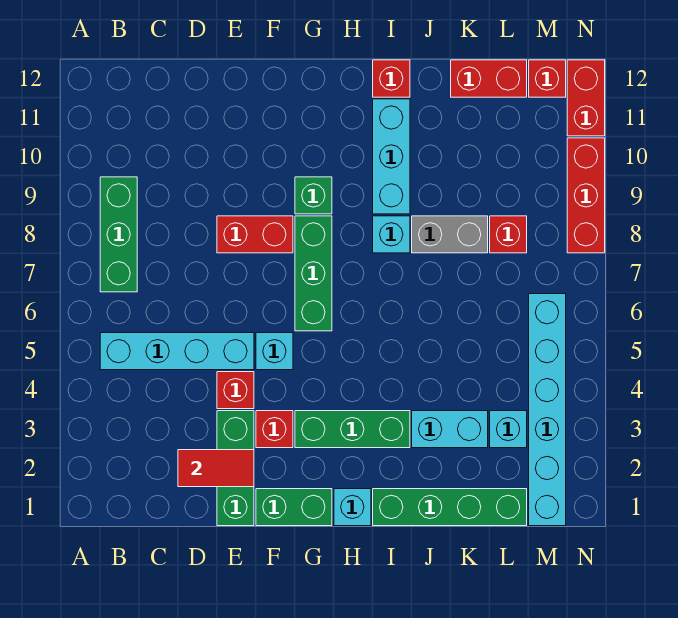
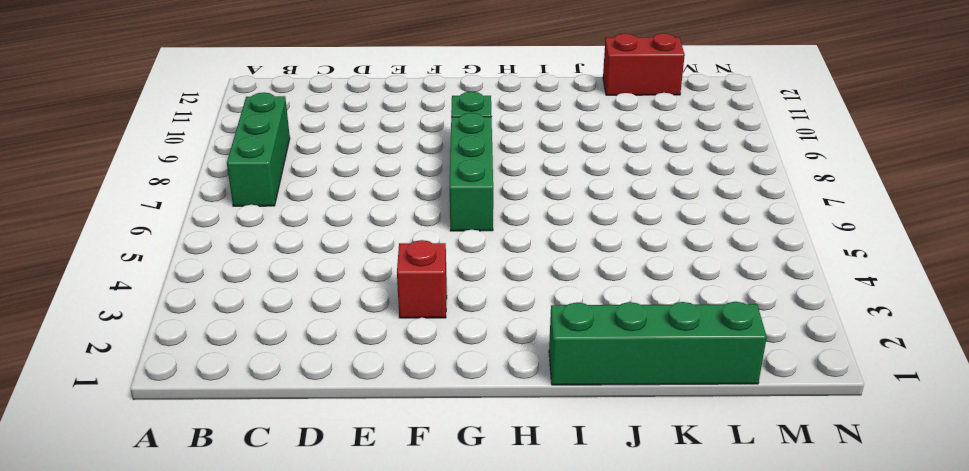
none -> cyan brick B5:E5 level 1
none -> green brick E1:E3 level 1
none -> red brick E4 level 1

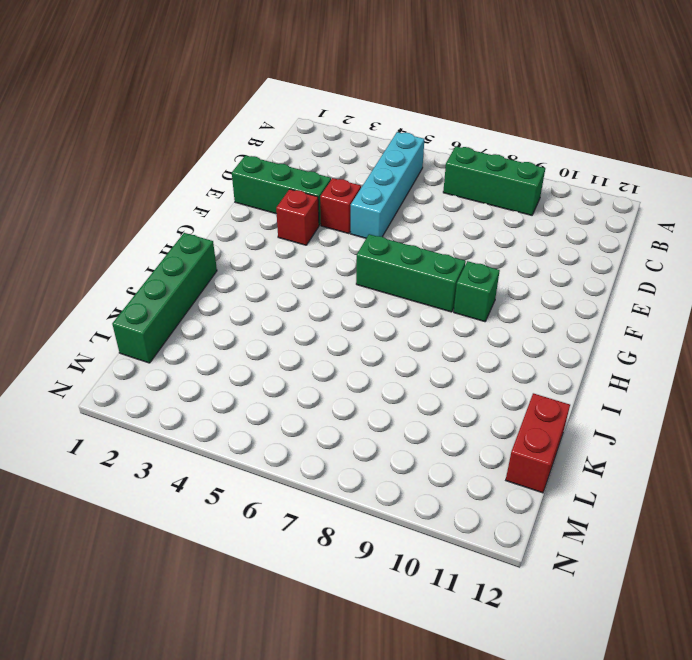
none -> red brick E8:F8 level 1
none -> green brick F1:G1 level 1
none -> cyan brick F5 level 1

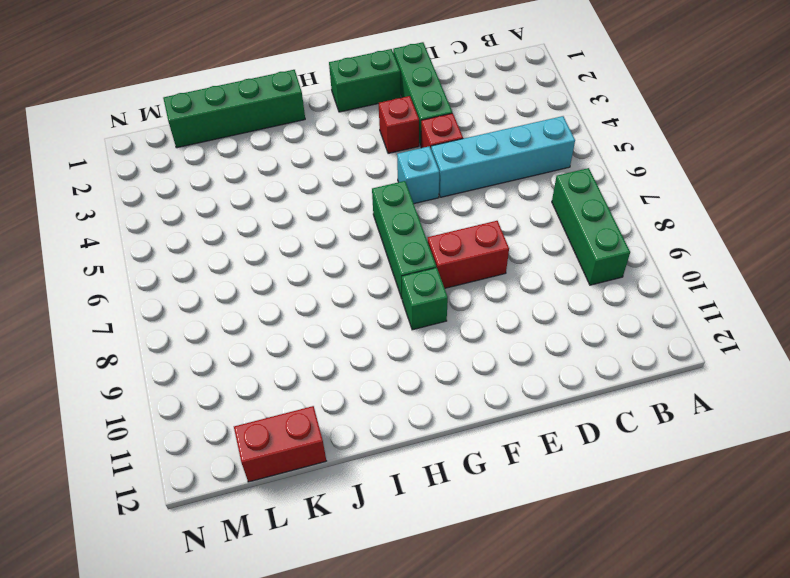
none -> green brick G3:I3 level 1
none -> cyan brick H1 level 1
none -> cyan brick I8 level 1

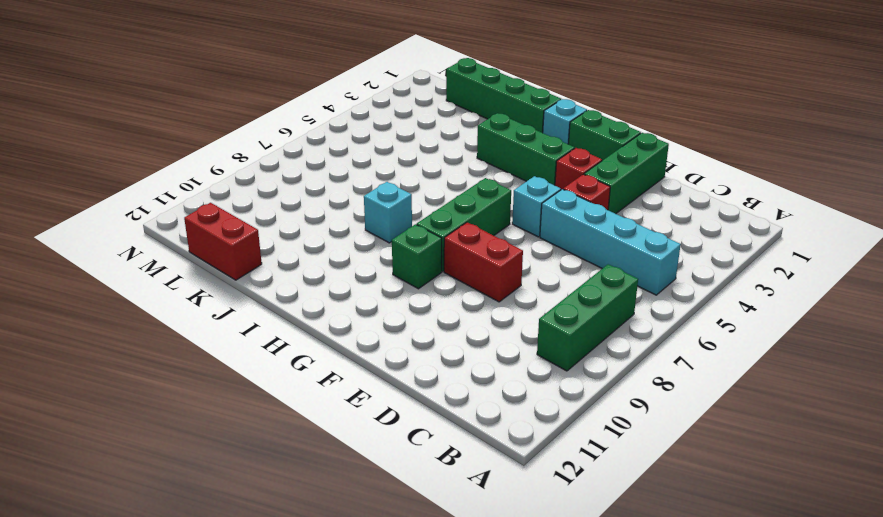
none -> cyan brick I9:I11 level 1
none -> red brick I12 level 1
none -> cyan brick J3:K3 level 1

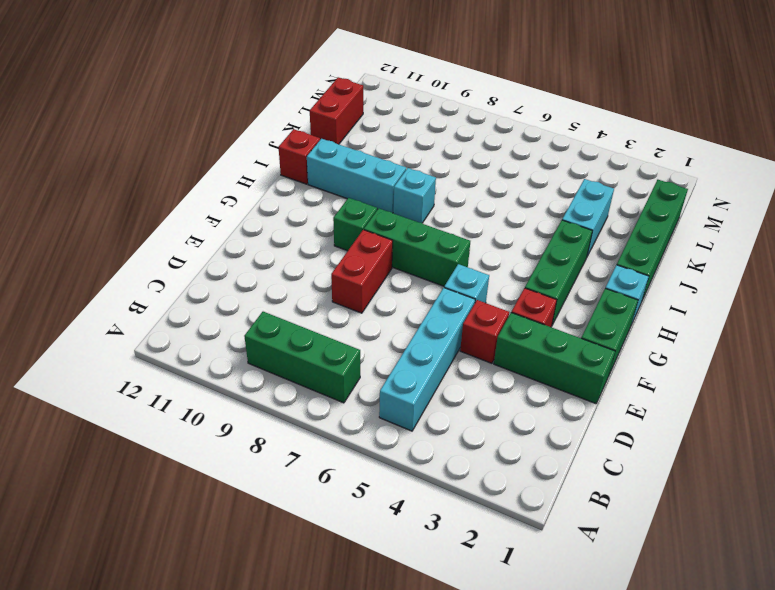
none -> grey brick J8:K8 level 1
none -> cyan brick L3 level 1
none -> red brick L8 level 1

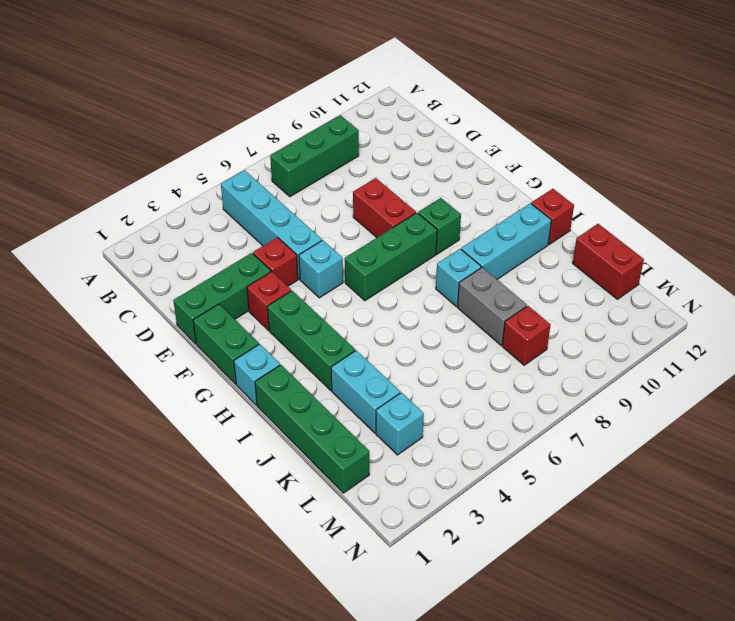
none -> cyan brick M1:M6 level 1
none -> red brick M12 level 1
none -> red brick N8:N10 level 1

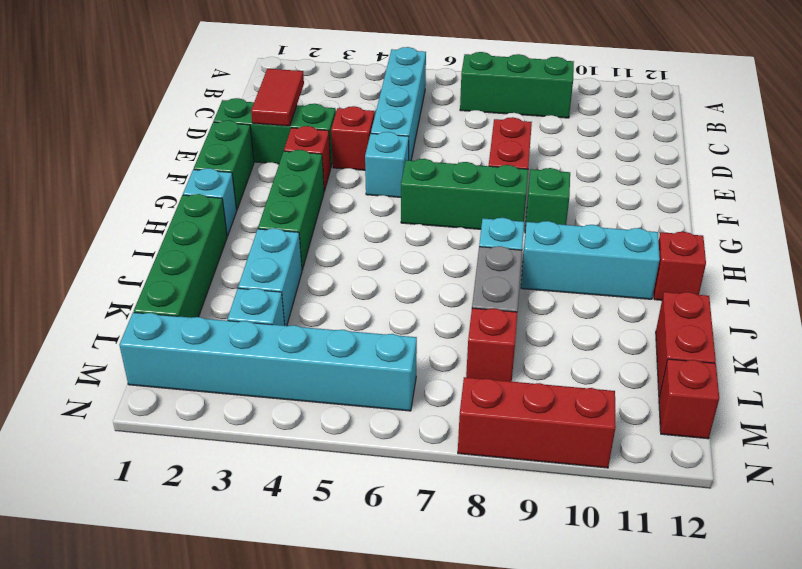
none -> red brick N11:N12 level 1

